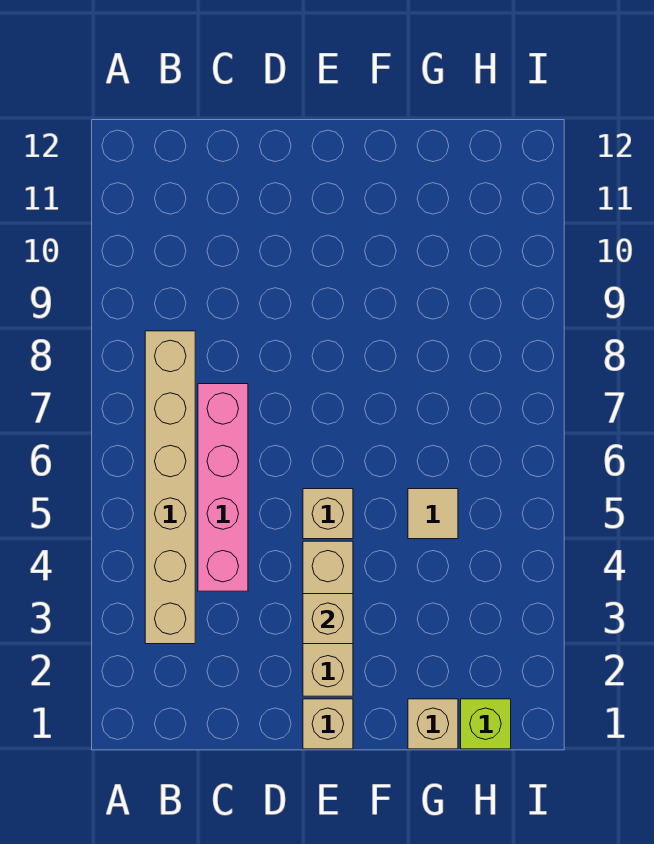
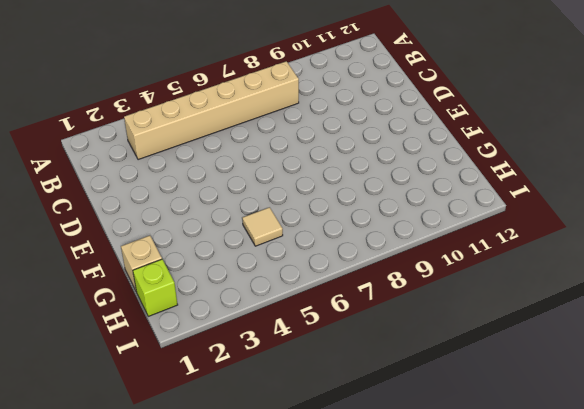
none -> pink brick C4:C7 level 1
none -> tan brick E1 level 1

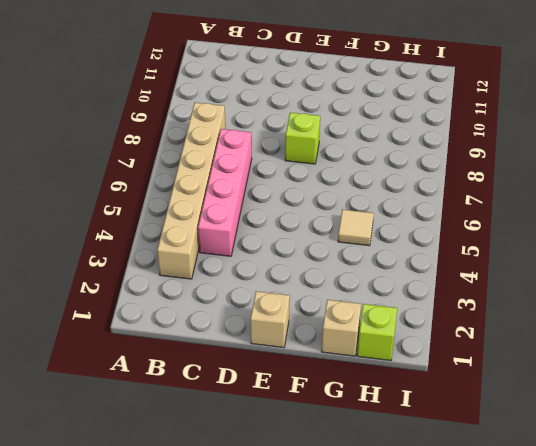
lime brick E8 level 1 -> none
none -> tan brick E2:E4 level 1
none -> tan brick E5 level 1

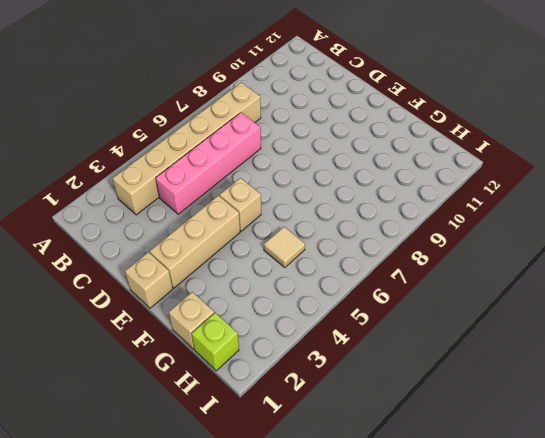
none -> tan brick E3 level 2

